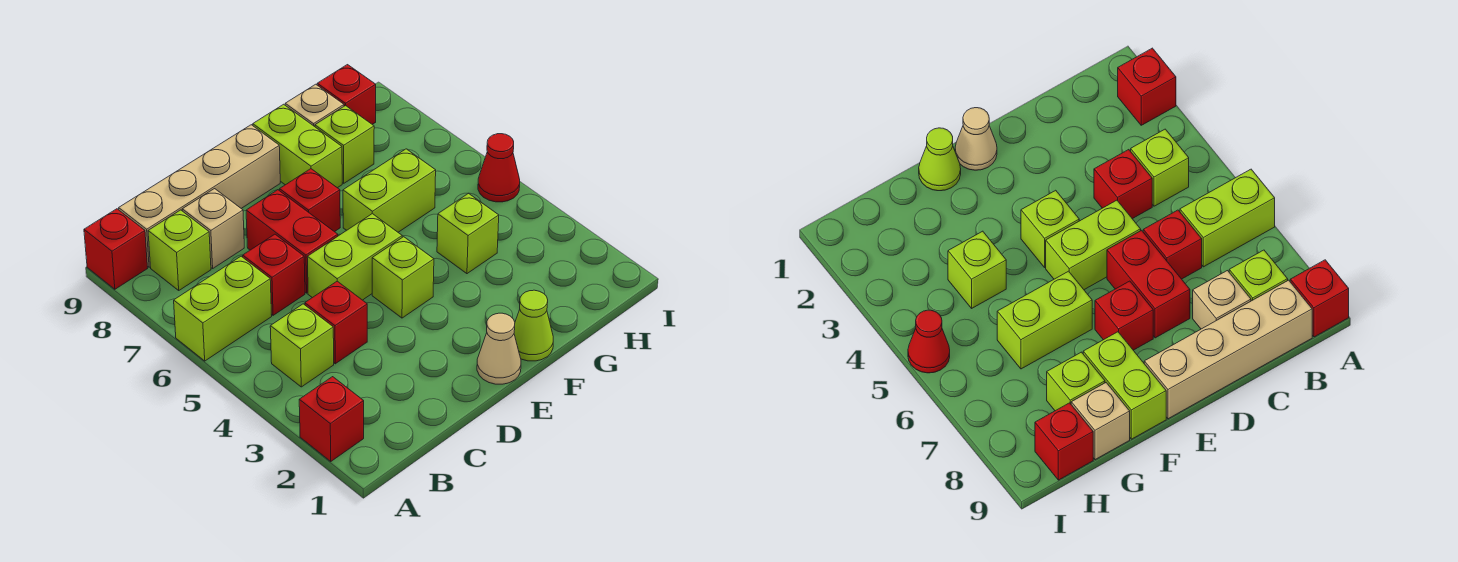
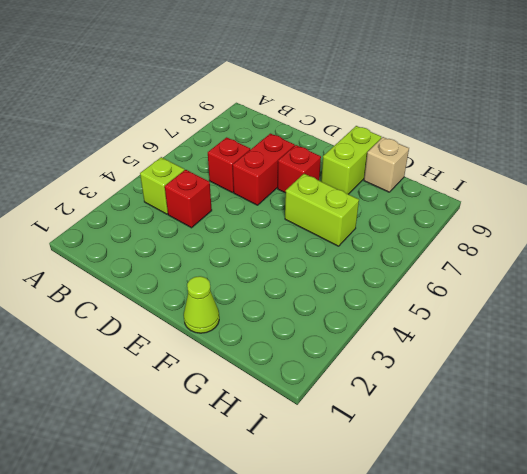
none -> red brick A2 level 1
none -> lime brick A6:B6 level 1
none -> red brick A9 level 1

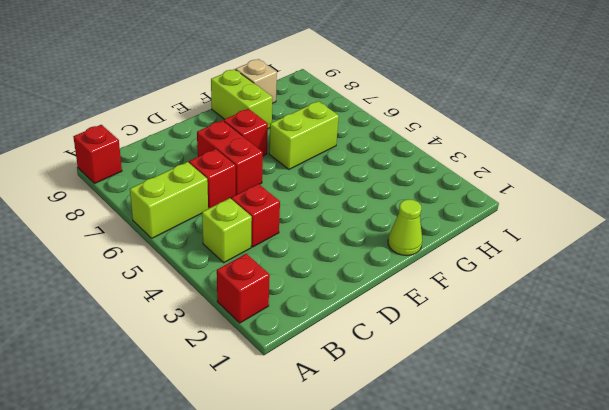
none -> lime brick B8 level 1
none -> tan brick B9:E9 level 1
none -> tan brick C8 level 1

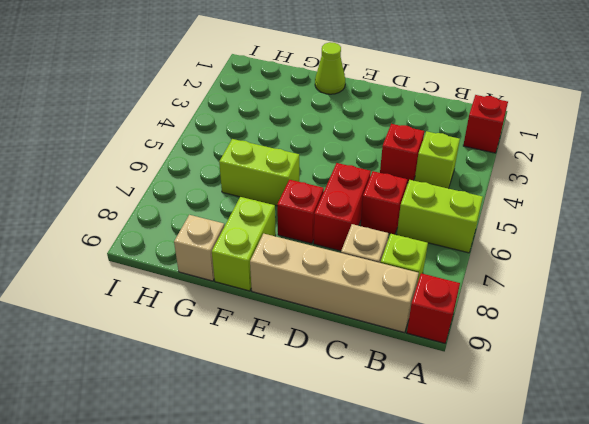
none -> lime brick D5:E5 level 1
none -> tan cone E1 level 1
none -> lime brick E4 level 1

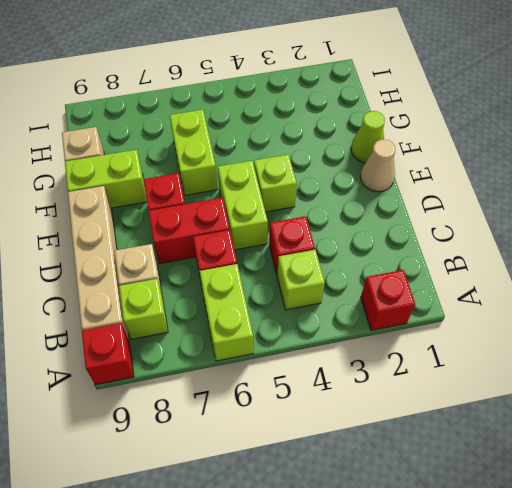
none -> lime brick G4 level 1
none -> lime brick G8 level 1
none -> red brick H9 level 1

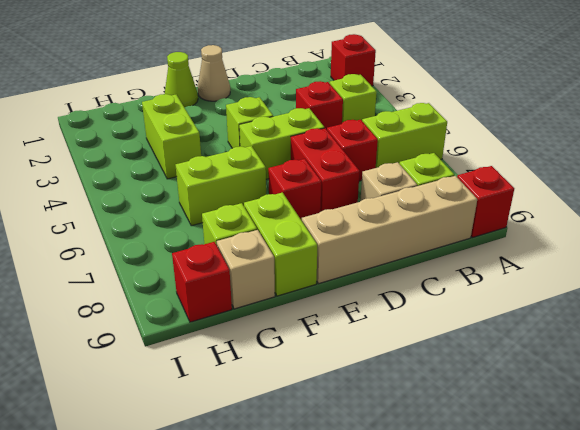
lime brick G3:G4 level 1 -> lime brick G4 level 1
none -> red cone I5 level 1

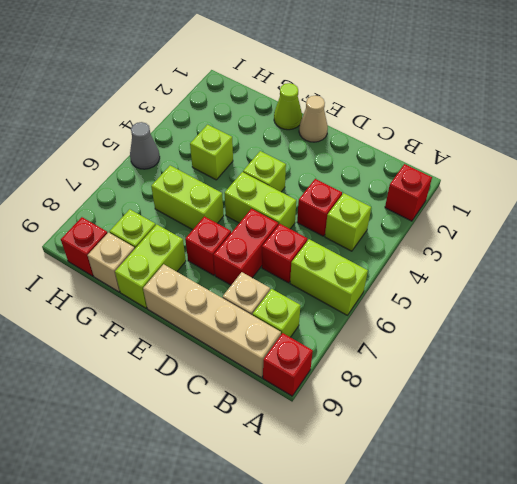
grey cone I5 level 1 -> red cone I5 level 1

